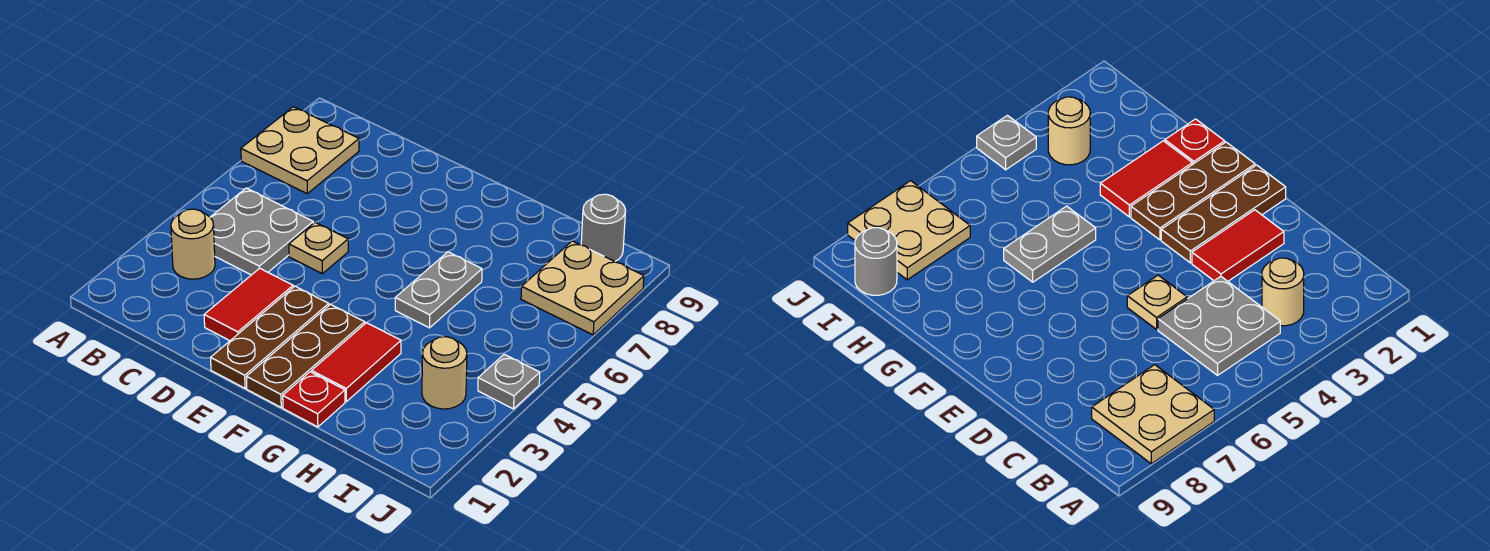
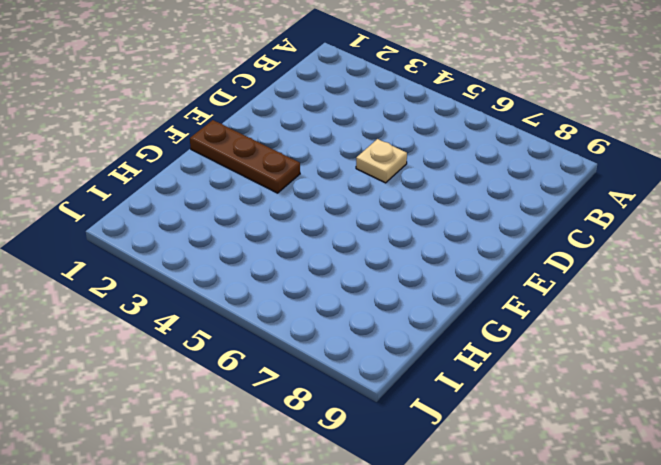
none -> tan plate A7:B8 level 1
none -> tan round brick B3 level 1
none -> grey plate B4:C5 level 1

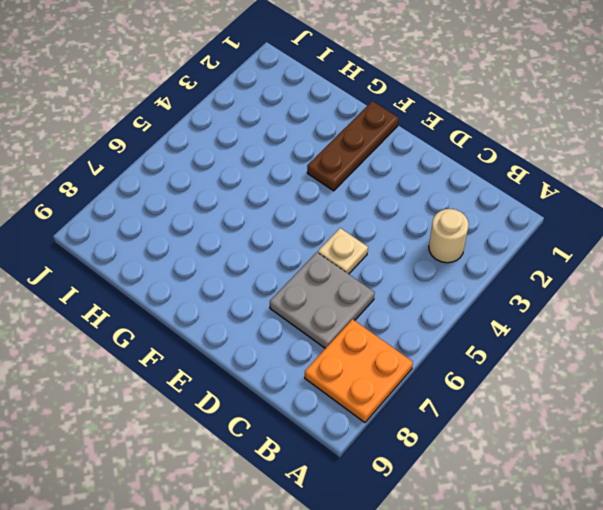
orange plate A7:B8 level 1 -> tan plate A7:B8 level 1
grey plate C6:D7 level 1 -> grey plate B4:C5 level 1
none -> red tile D2:D3 level 1
none -> brown plate E1:E3 level 1
none -> red plate G1 level 1

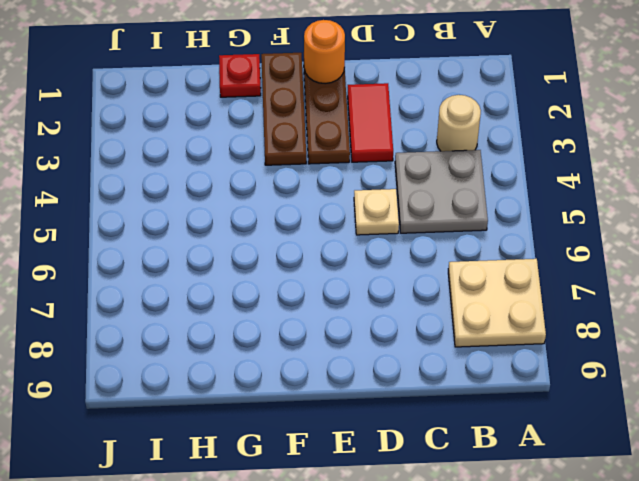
orange round brick E1 level 2 -> none
none -> red tile G2:G3 level 1
none -> grey plate G5:G6 level 1
none -> tan round brick I3 level 1

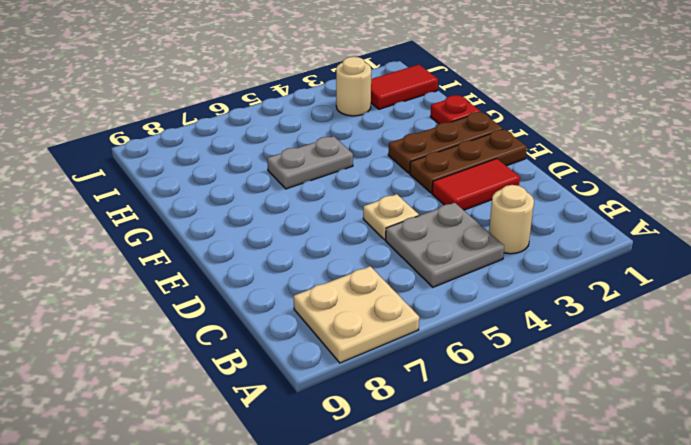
red tile I1:I2 level 1 -> red tile G2:G3 level 1
none -> tan plate I7:J8 level 1
none -> grey round brick I9 level 1
none -> grey plate J4 level 1

